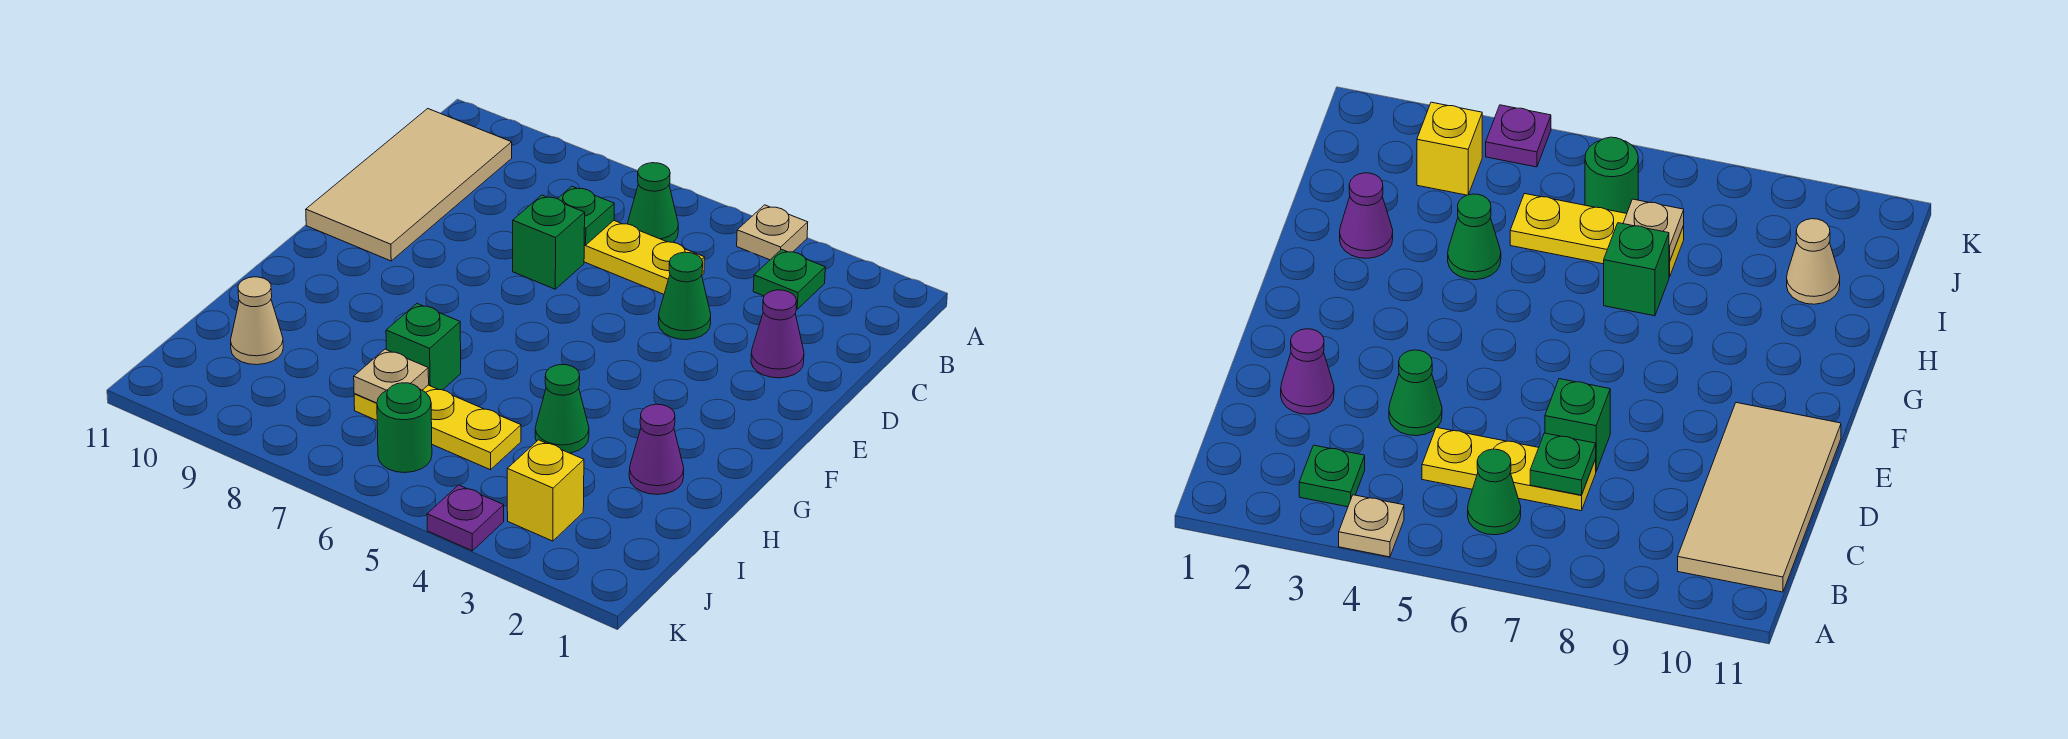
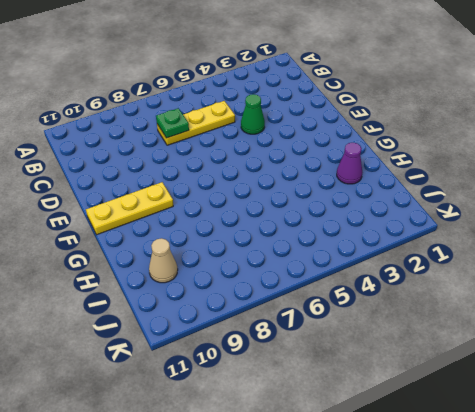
yellow plate F9:F11 level 1 -> yellow plate I5:I7 level 1
none -> tan plate A4 level 1
none -> green plate B3 level 1
none -> green cone B6 level 1

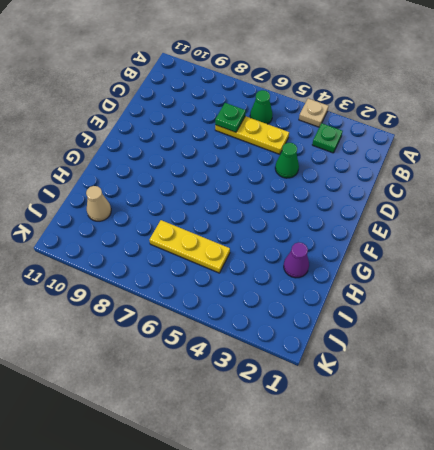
none -> tan tile B10:E11 level 1
none -> purple cone D2 level 1
none -> green brick D7 level 1

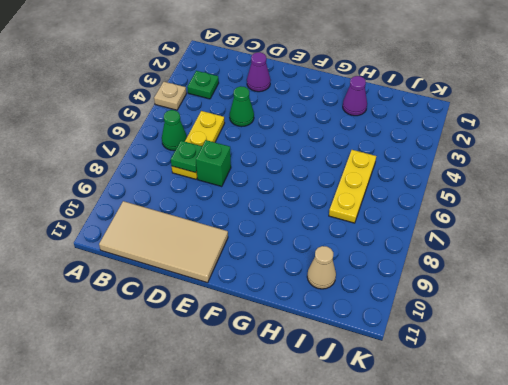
none -> green cone H4 level 1
none -> green brick H7 level 1
none -> yellow brick J3 level 1

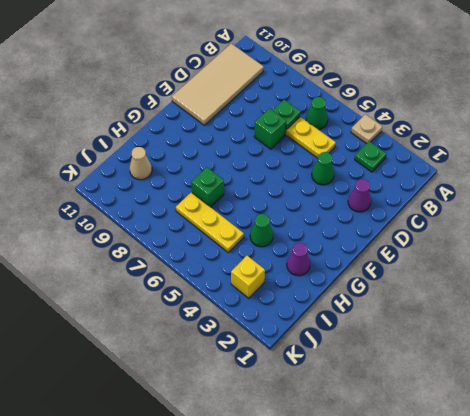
none -> green round brick J6 level 1
none -> purple plate K4 level 1
none -> tan plate I7 level 2

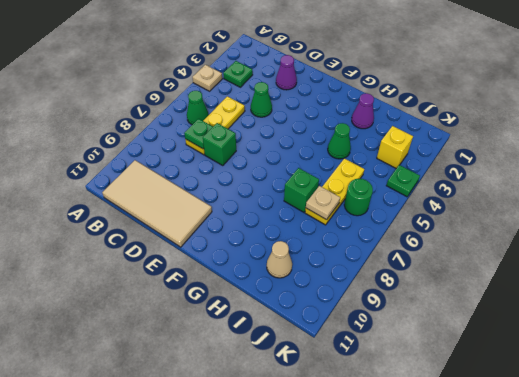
green plate K4 level 1 -> purple plate K4 level 1

